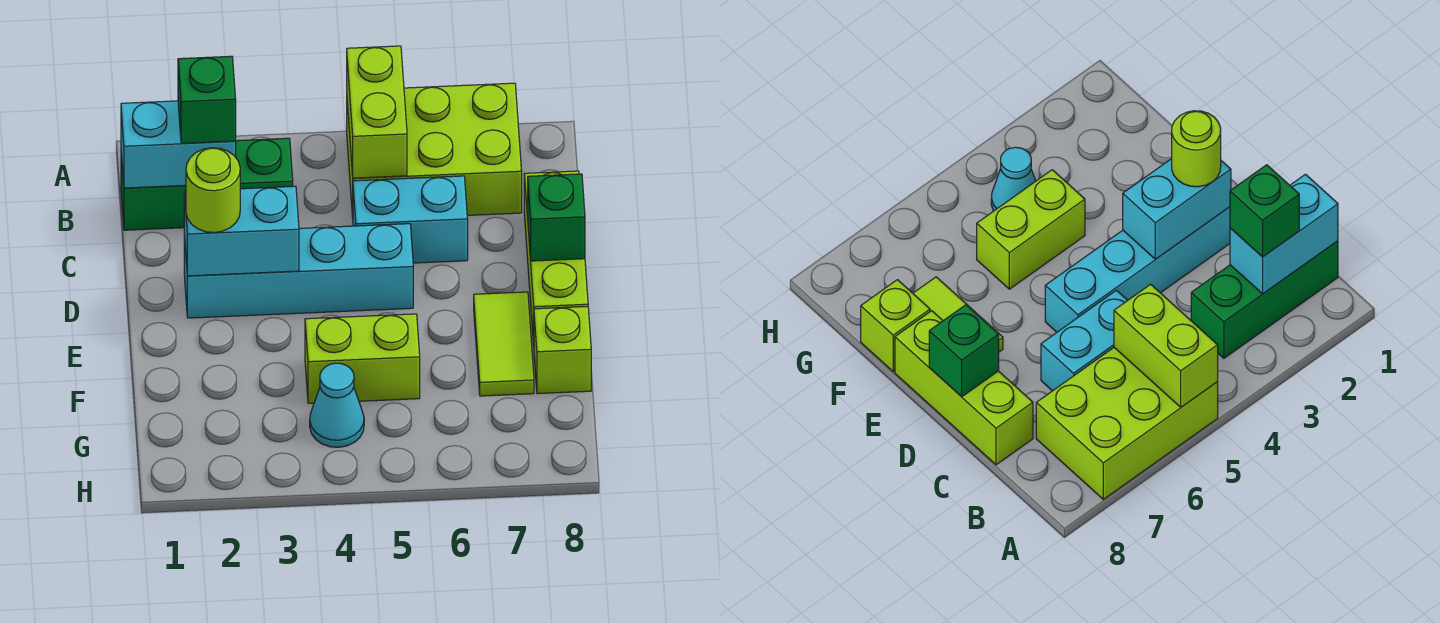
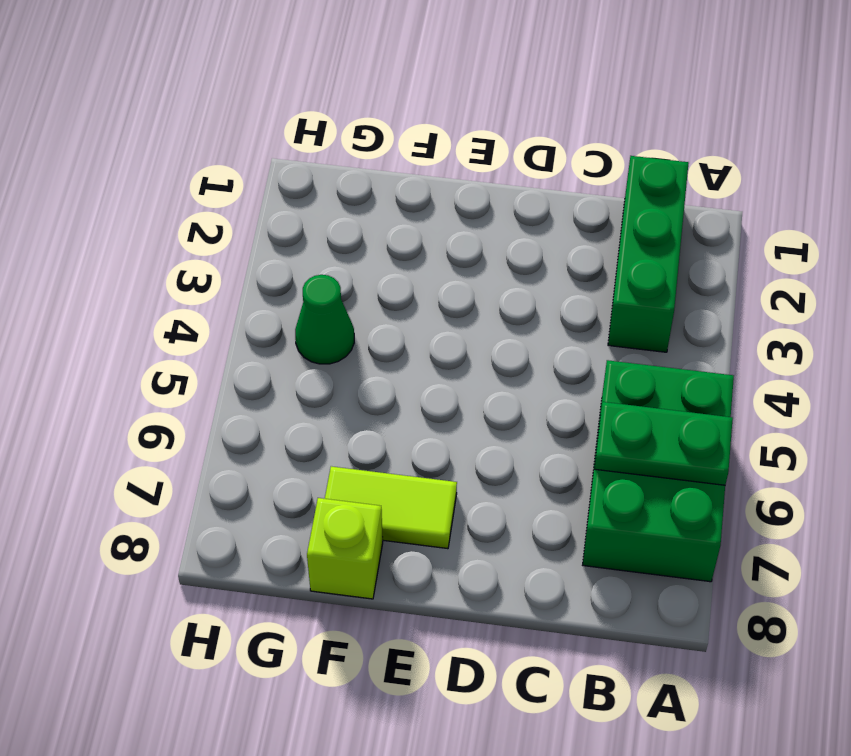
green brick A5:B7 level 1 -> lime brick A5:B7 level 1
green plate A6:B6 level 2 -> none
green cone G4 level 1 -> cyan cone G4 level 1
none -> cyan brick C5:C6 level 1
none -> lime brick C8:E8 level 1
none -> cyan brick D2:D5 level 1

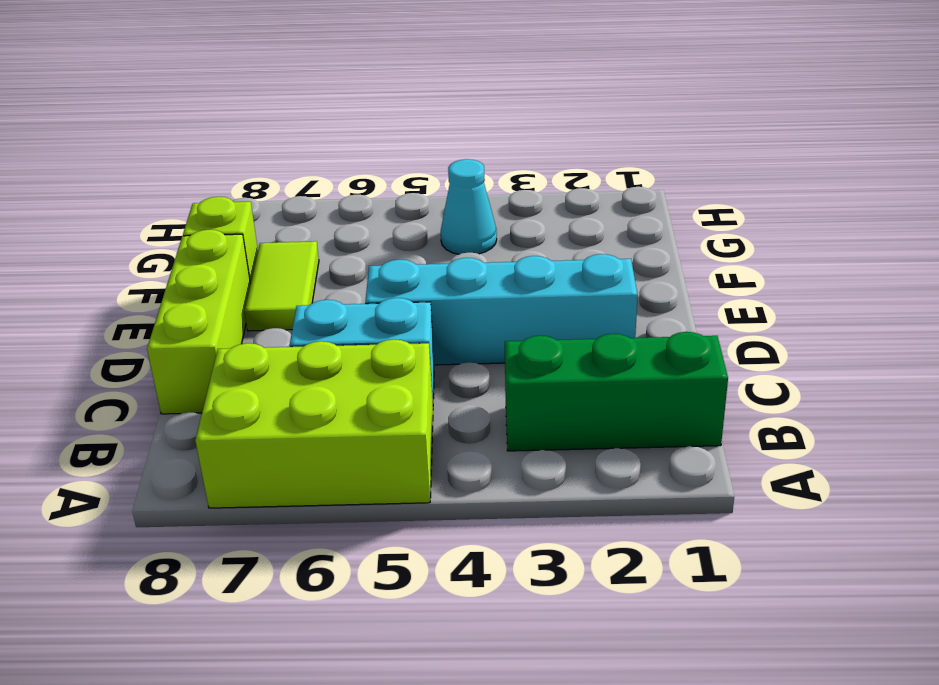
none -> lime brick F4:F5 level 1
none -> lime brick A5:B5 level 2
none -> cyan brick B1:B2 level 2

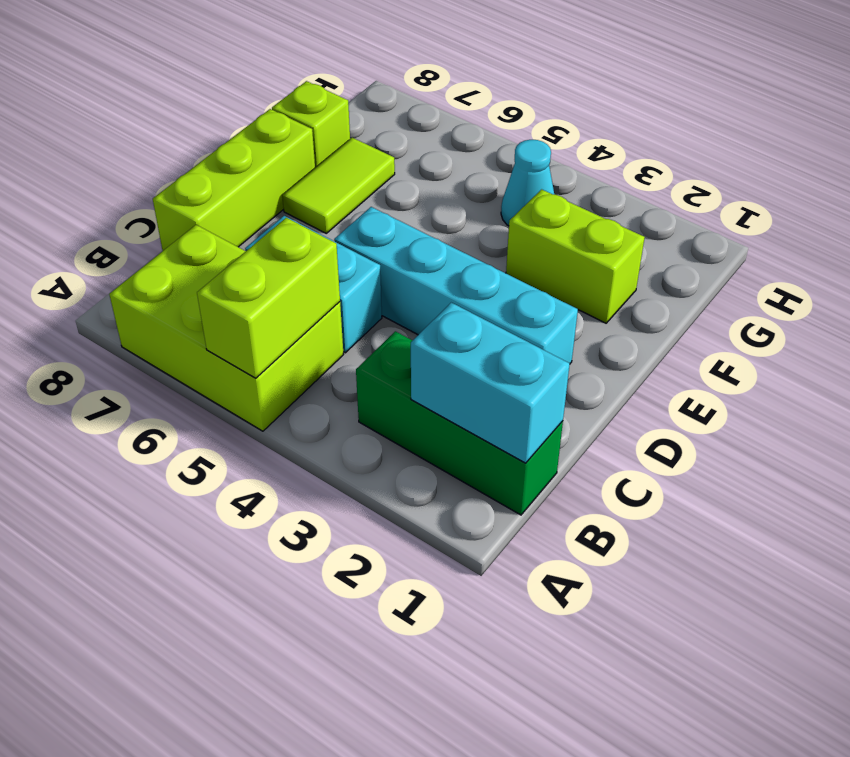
lime brick F2:F3 level 1 -> lime brick F4:F5 level 1
none -> cyan brick D2:D3 level 2
none -> green brick D8 level 2
none -> green brick B2 level 3

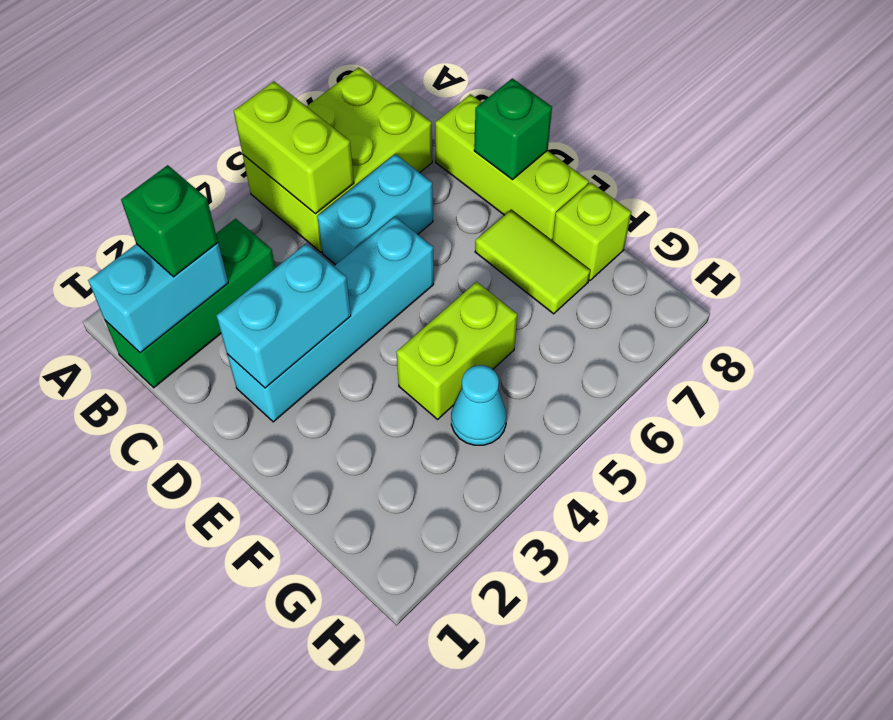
none -> lime round brick D2 level 3

